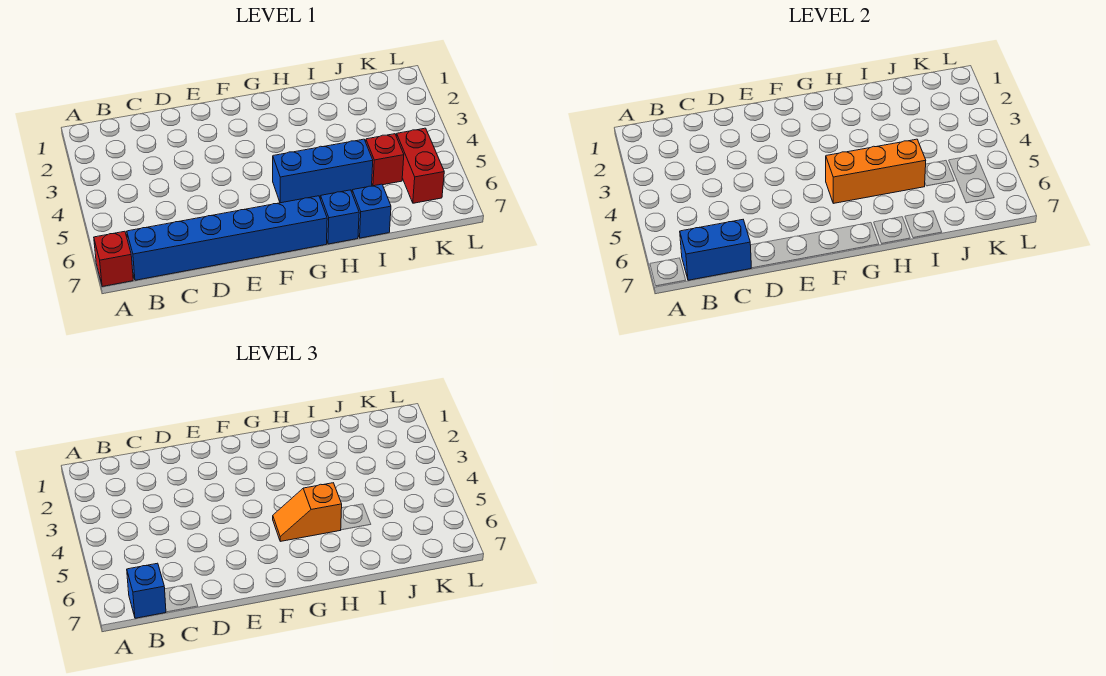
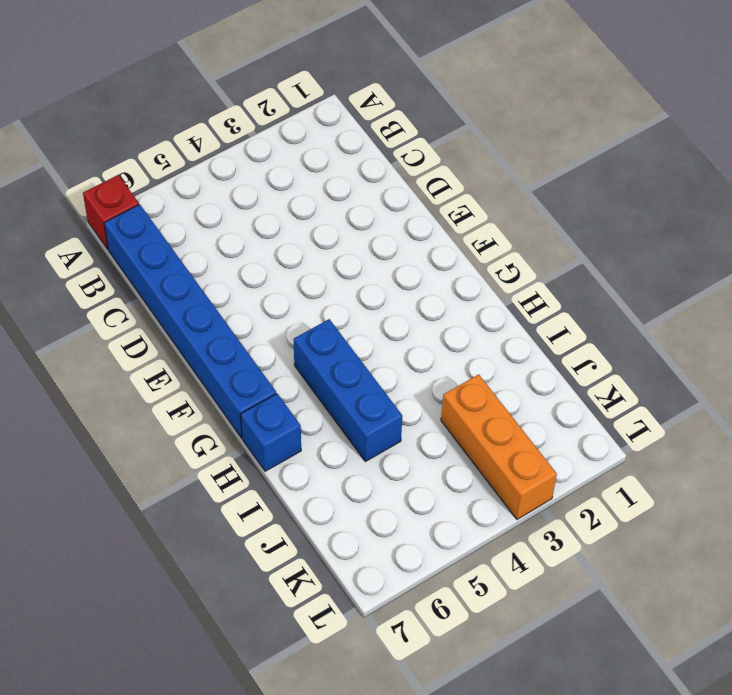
orange brick J3:L3 level 1 -> orange brick G5:I5 level 2
none -> blue brick I7 level 1
none -> red brick J5 level 1

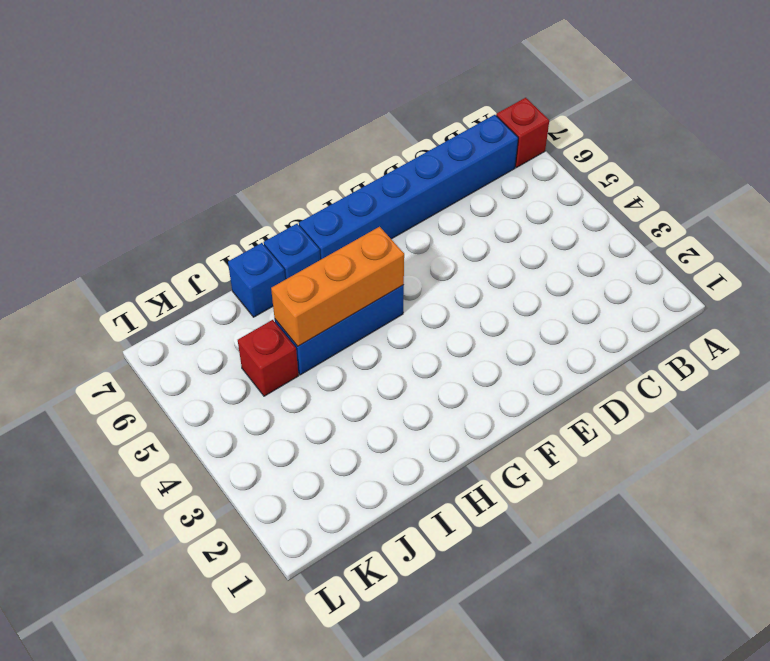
none -> red brick K5:K6 level 1
none -> blue brick B7:C7 level 2

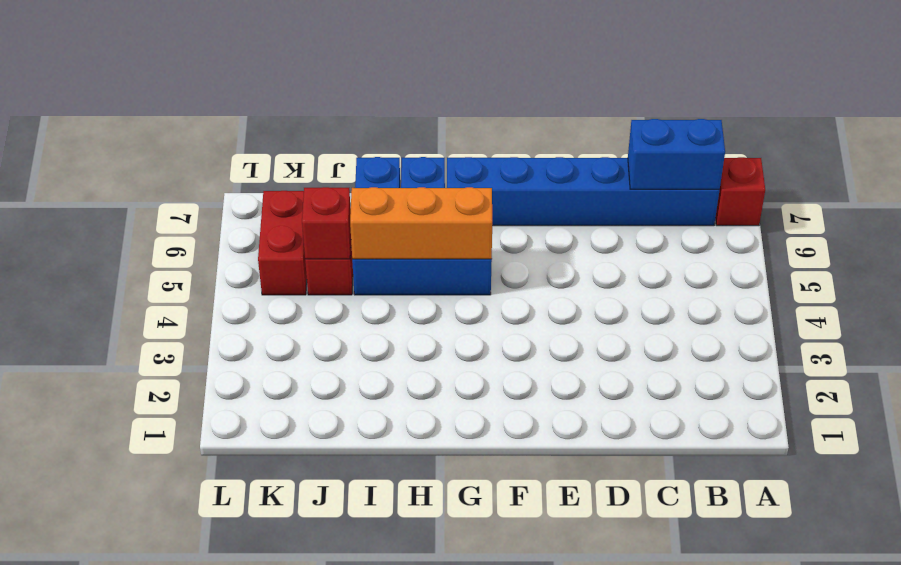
red brick J5 level 2 -> none
none -> blue brick B7 level 3
none -> orange slope G5:H5 level 3 top H

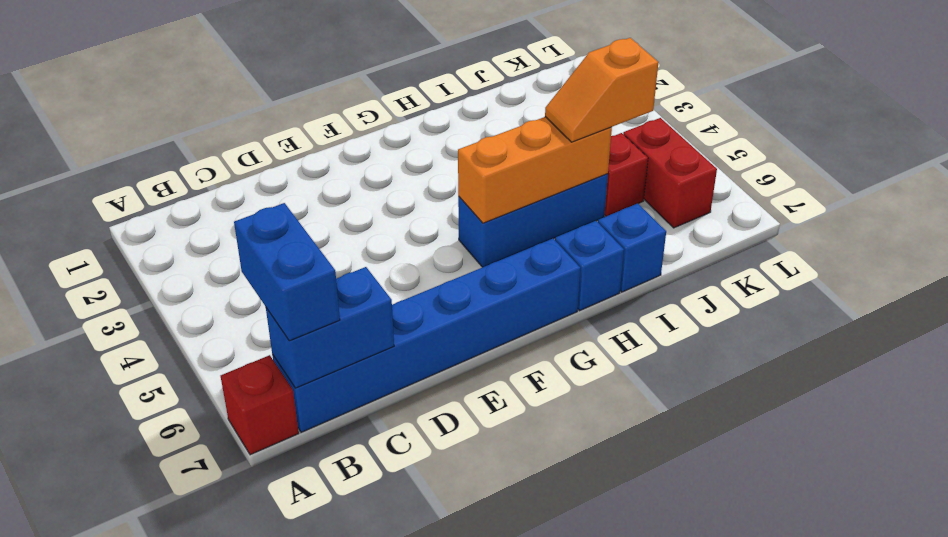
blue brick B6:B7 level 3 -> blue brick B7 level 3
orange slope I5:J5 level 3 top J -> orange slope G5:H5 level 3 top H

